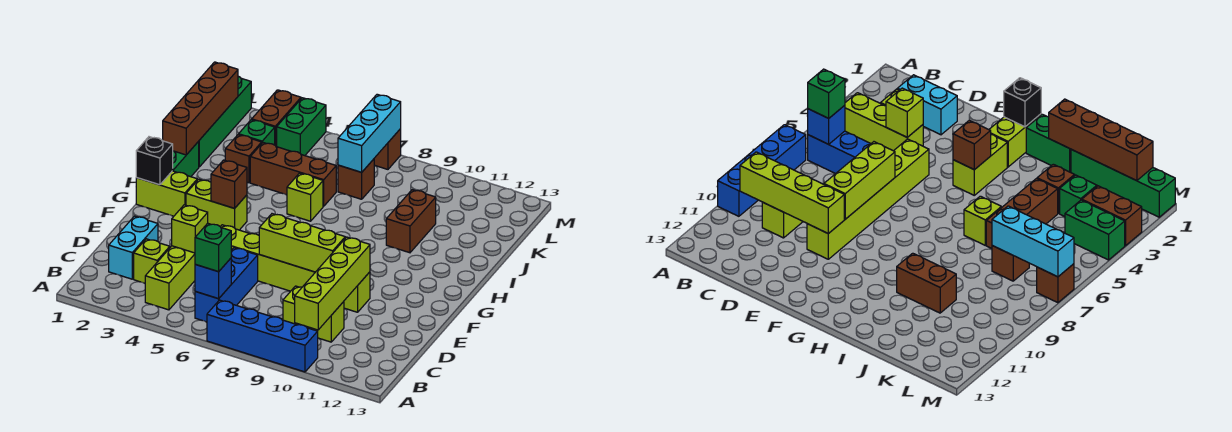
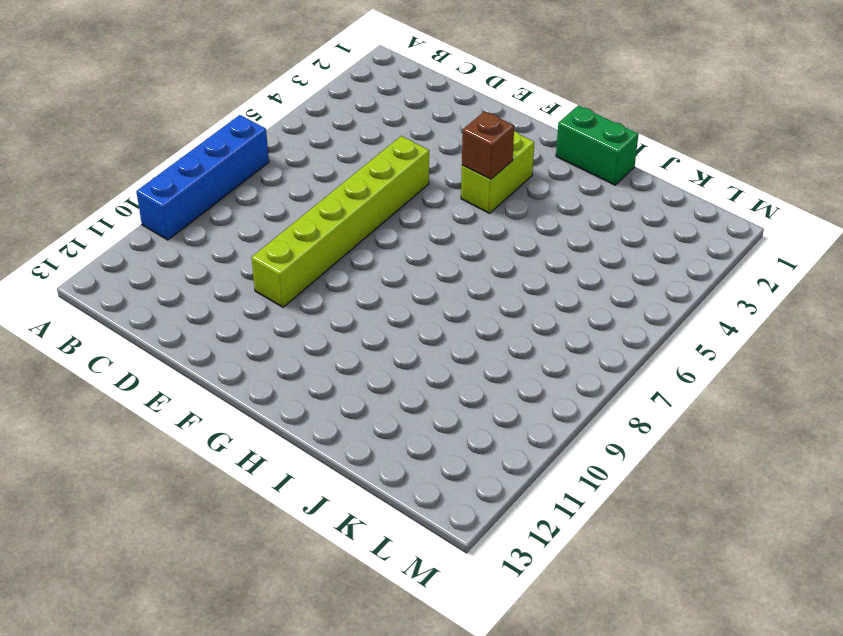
none -> lime brick B4:D4 level 1
none -> blue brick B6:D6 level 1
none -> cyan brick C2:D2 level 1

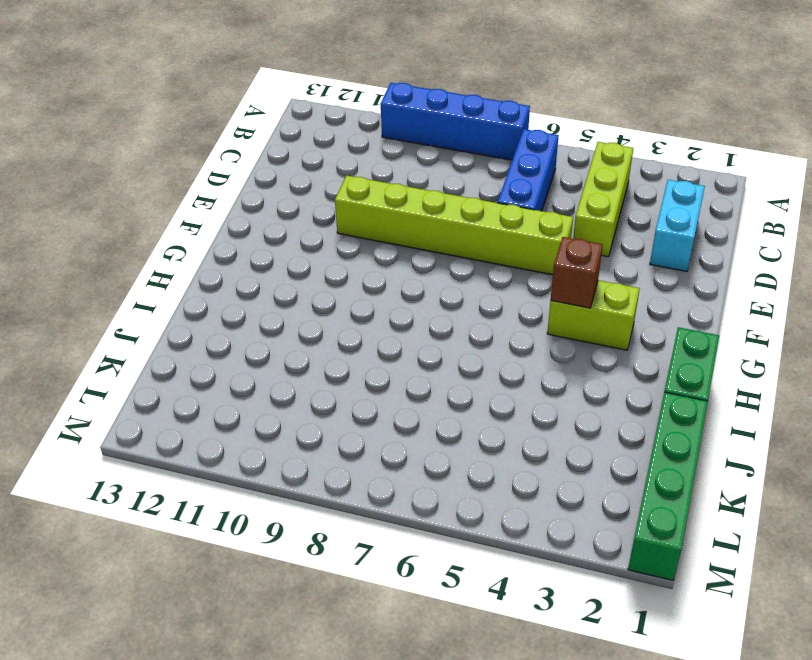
none -> lime brick C3 level 1
none -> lime brick C9:C10 level 1
none -> lime brick G1:G2 level 1

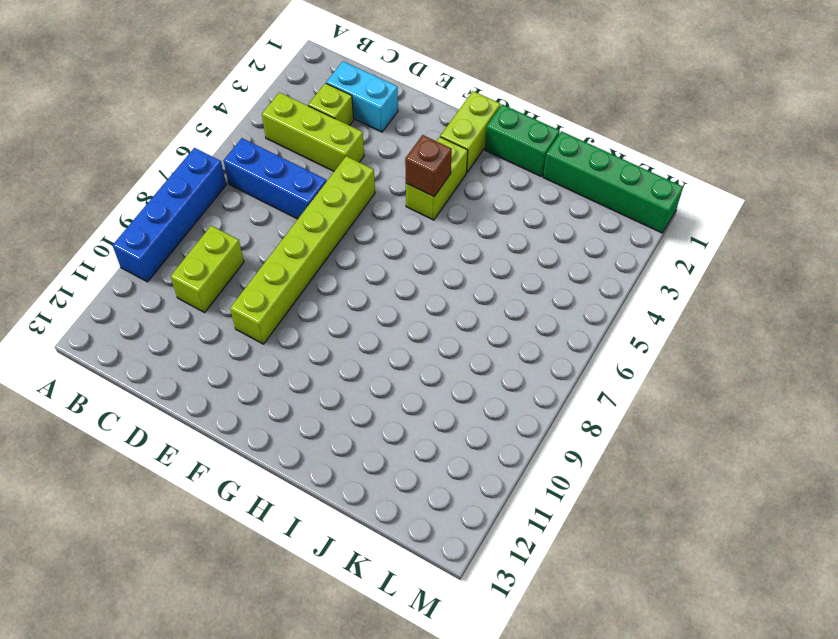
none -> lime brick I6 level 1
none -> brown brick I10:J10 level 1
none -> brown brick J3 level 1

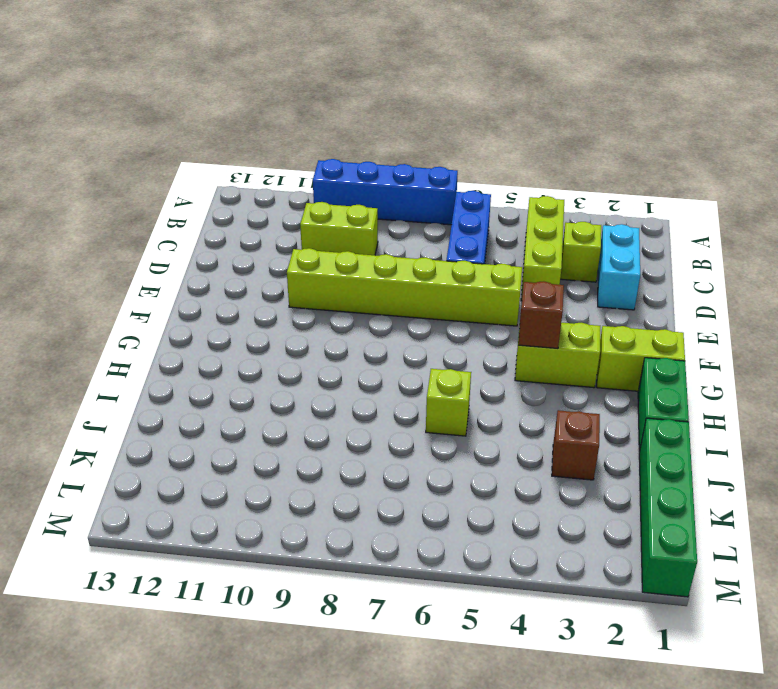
none -> brown brick I10:J10 level 1
none -> brown brick J4:J6 level 1
none -> green brick K3 level 1

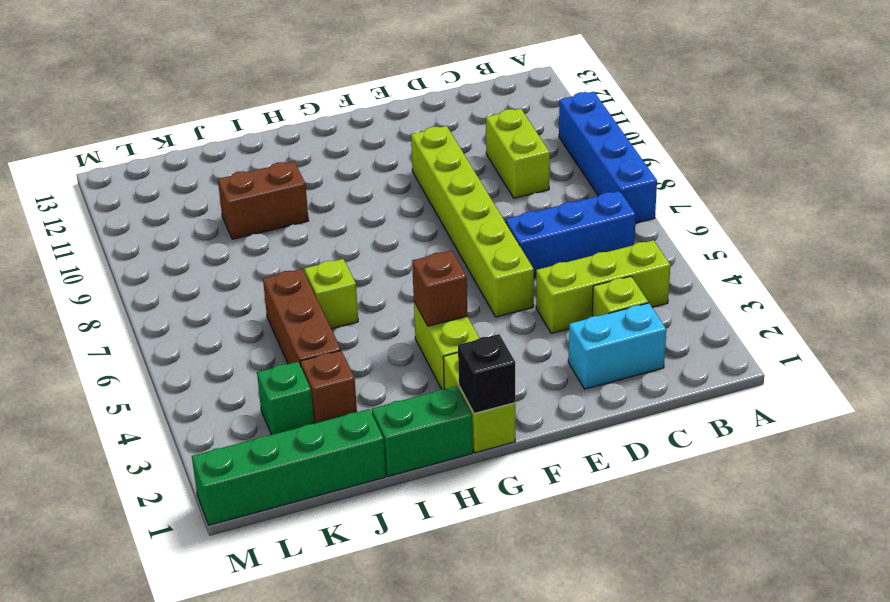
none -> brown brick K7 level 1
none -> brown brick L3:M3 level 1
none -> green brick L4:M4 level 1

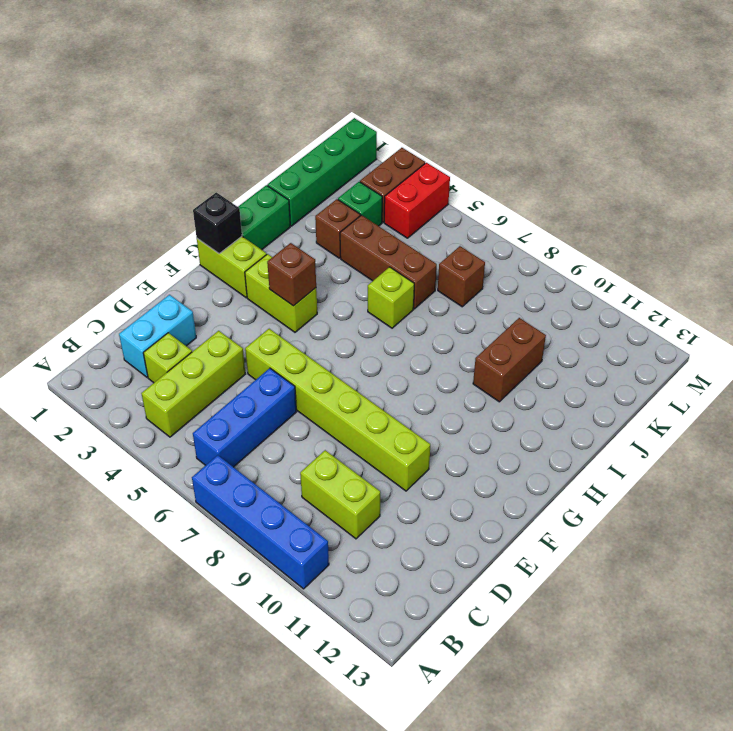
red brick L4:M4 level 1 -> green brick L4:M4 level 1
none -> brown brick M7 level 1
none -> blue brick B6 level 2
none -> lime brick B10:E10 level 2

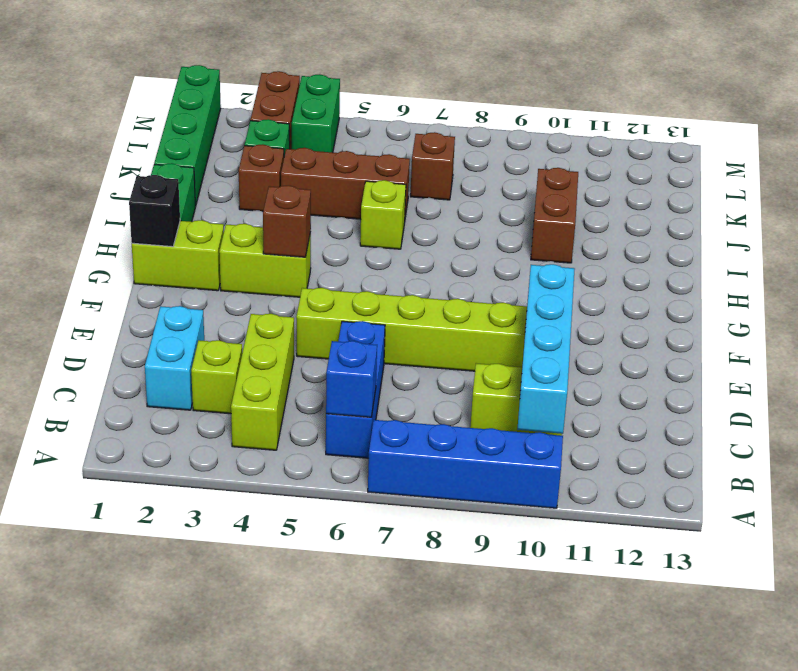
cyan brick B10:E10 level 2 -> lime brick B10:E10 level 2
none -> brown brick M7 level 1
none -> lime brick D4 level 2
none -> lime brick E7:E9 level 2

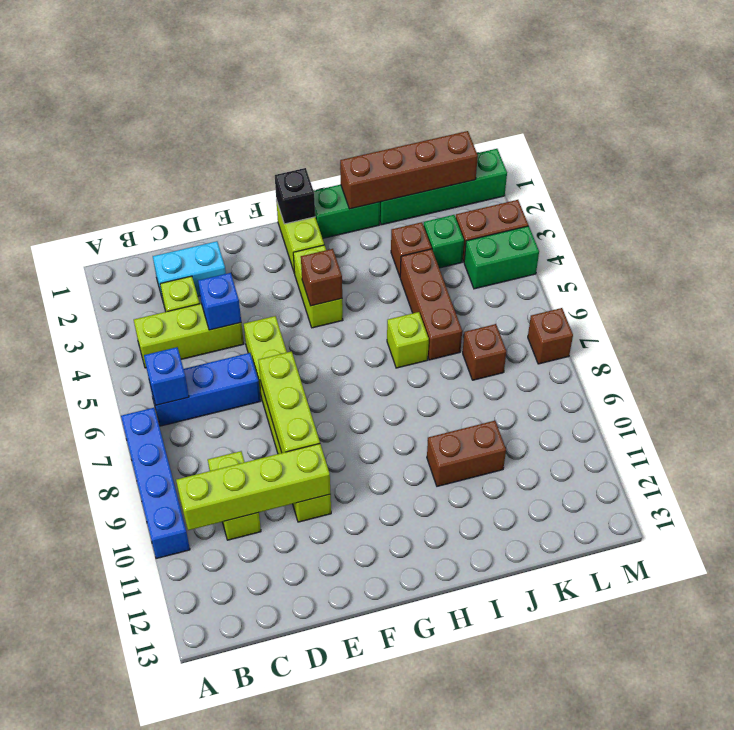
blue brick D4 level 2 -> lime brick D4 level 2
none -> cyan brick K7:M7 level 2
none -> green brick B6 level 3

